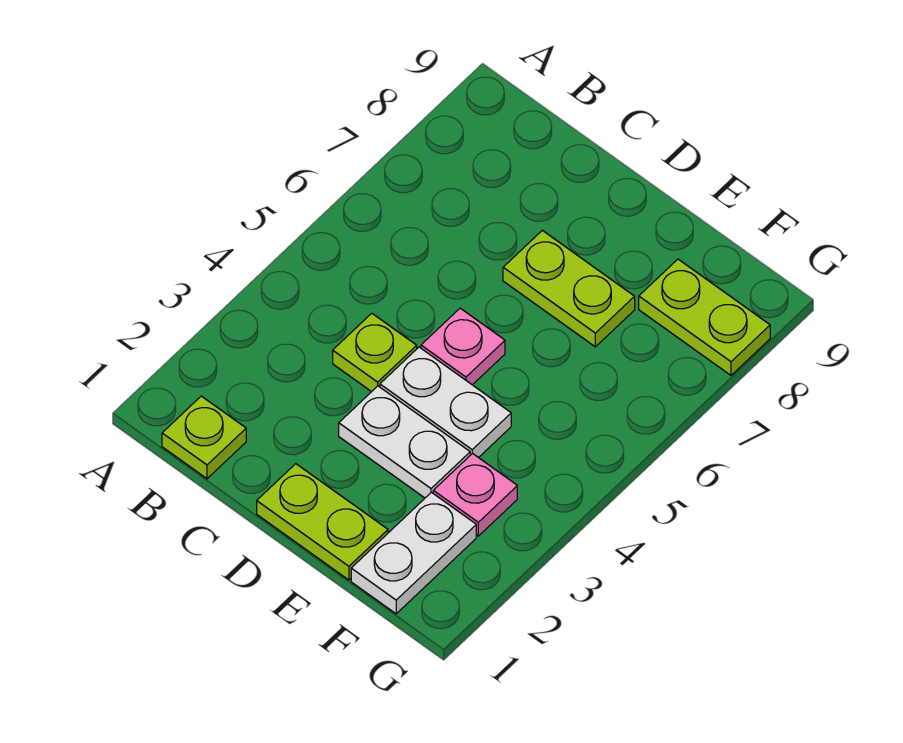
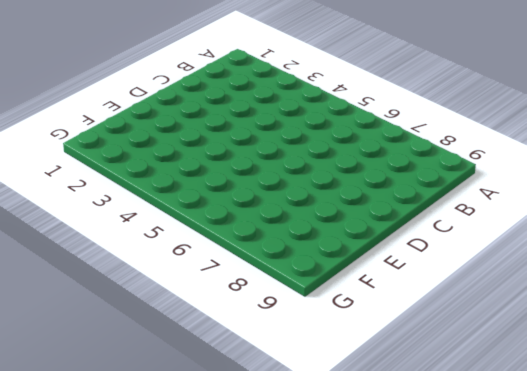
none -> lime plate B1 level 1
none -> lime plate C4 level 1

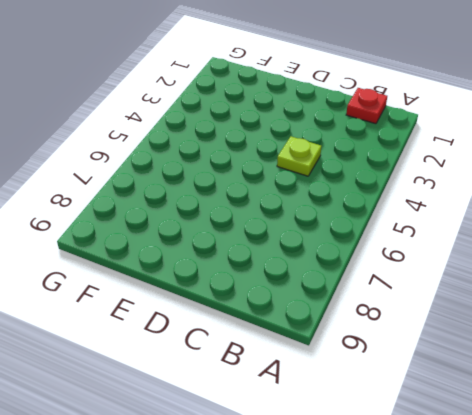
red plate B1 level 1 -> lime plate B1 level 1
none -> lime plate D1:E1 level 1
none -> white plate D3:E3 level 1

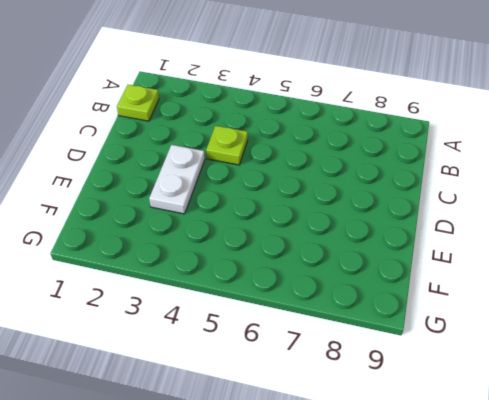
none -> lime plate D1:E1 level 1
none -> white plate D4:E4 level 1

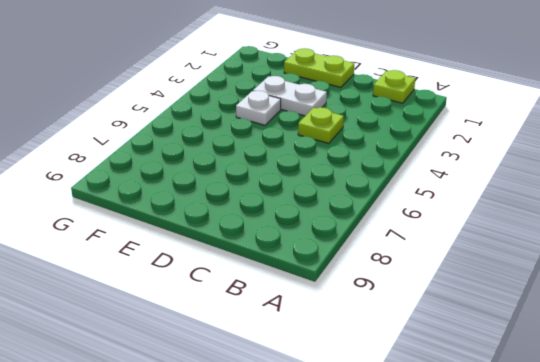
white plate E4 level 1 -> white plate D4:E4 level 1
none -> pink plate D5 level 1
none -> lime plate D7:E7 level 1

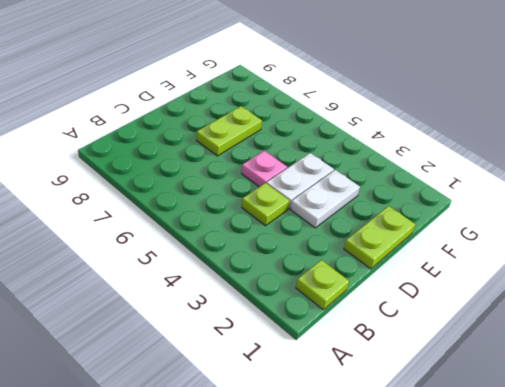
none -> white plate F1:F2 level 1
none -> pink plate F3 level 1

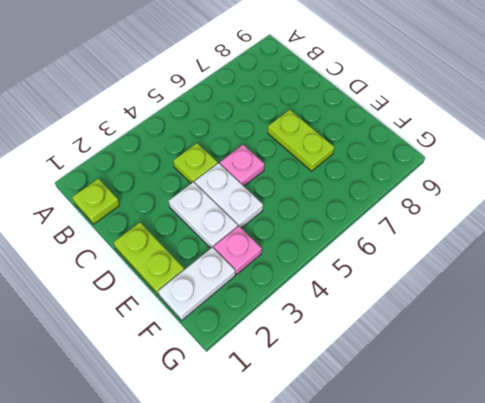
none -> lime plate F8:G8 level 1

